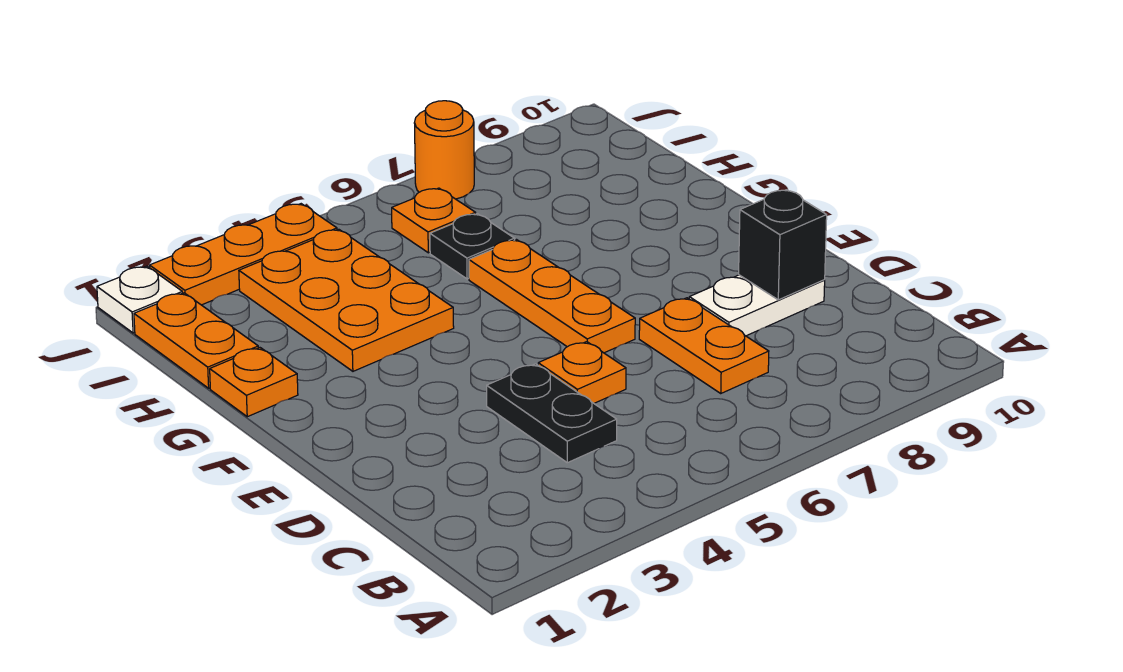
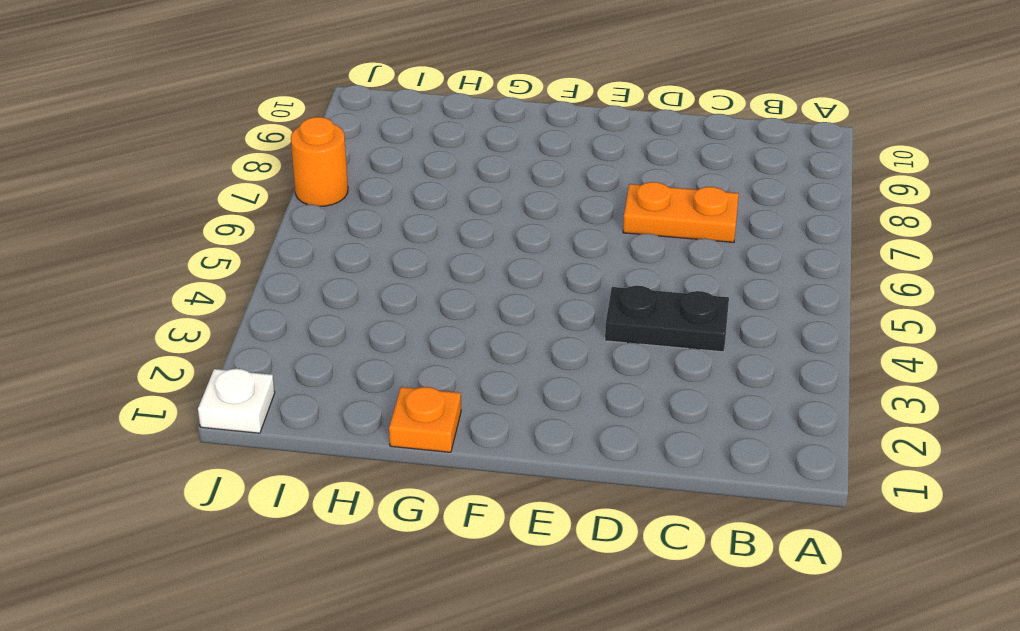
none -> orange plate D5 level 1
none -> white plate D8:D9 level 1
none -> orange plate E6:G6 level 1

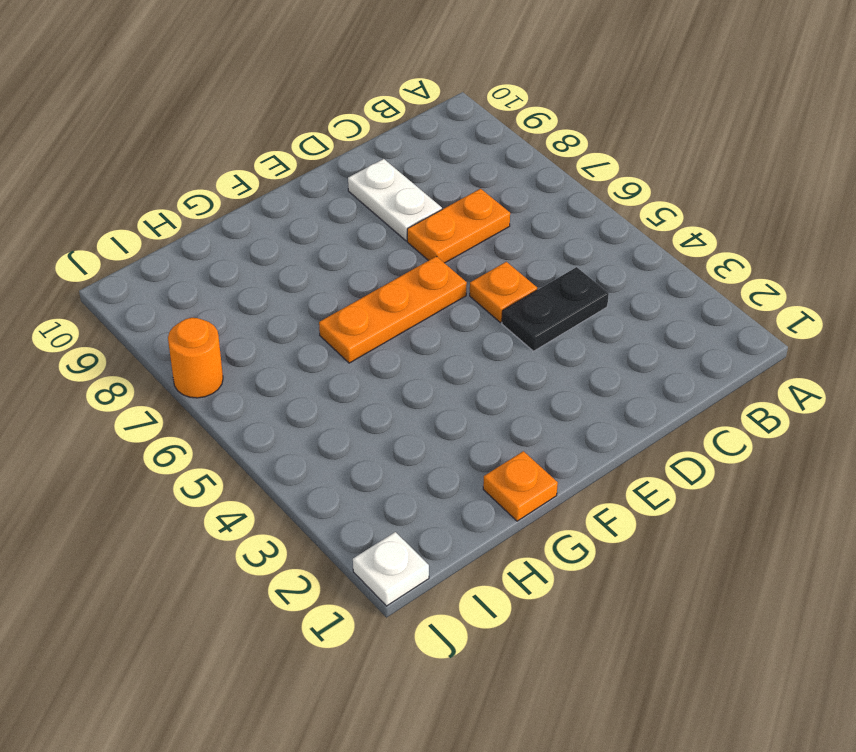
none -> orange plate G3:I4 level 1
none -> orange plate H1:I1 level 1
none -> black plate H6 level 1

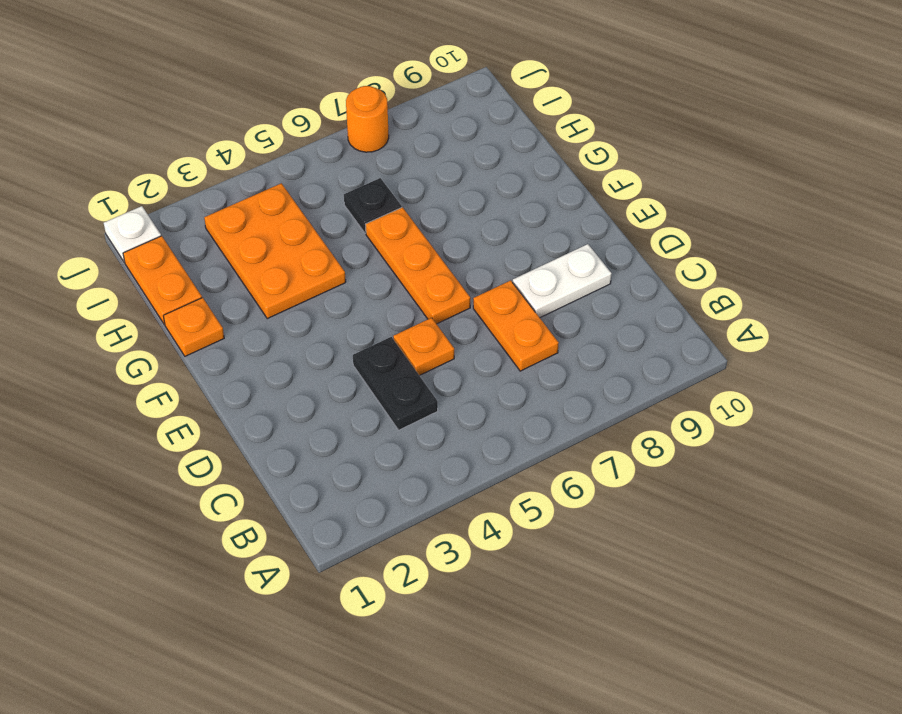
none -> orange plate I6 level 1
none -> orange plate J2:J4 level 1
none -> black brick D9 level 2

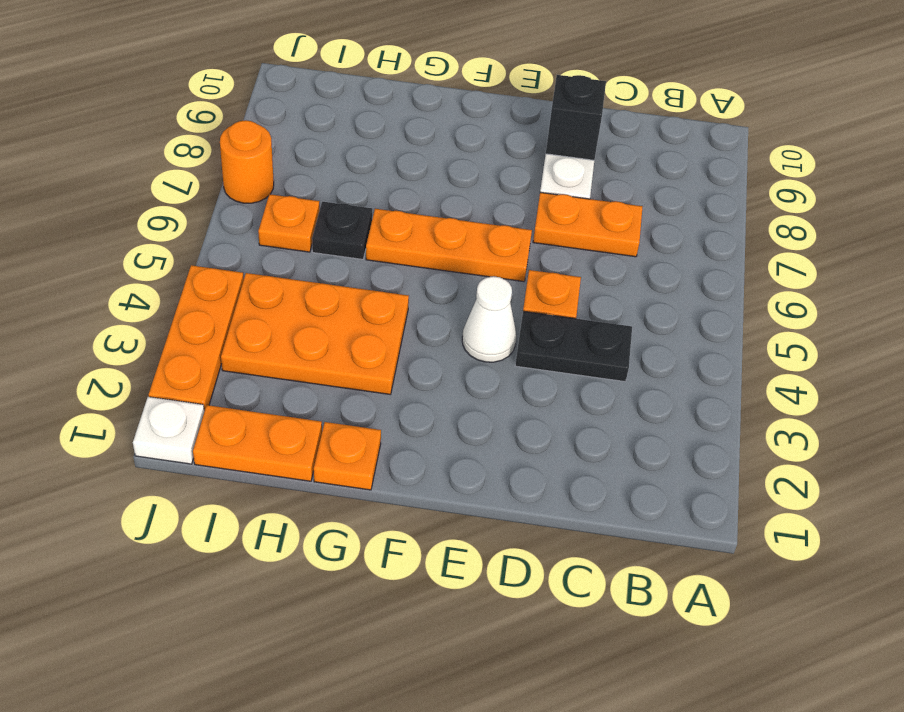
white cone E4 level 1 -> none

